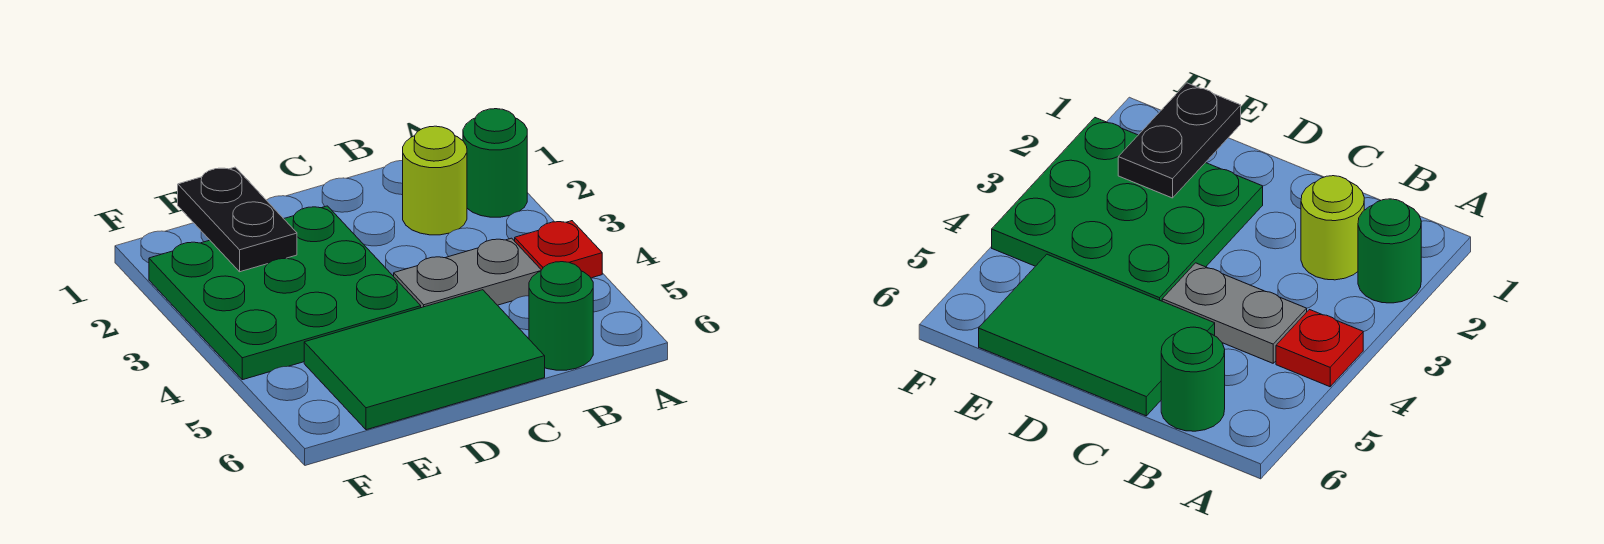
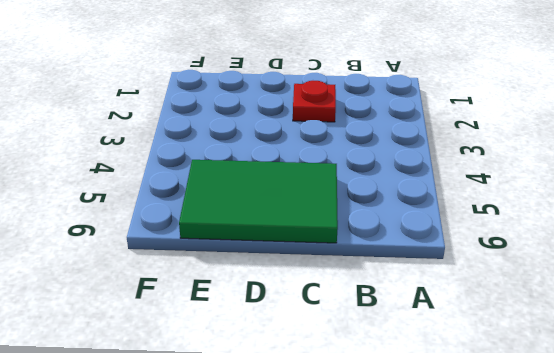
red plate C2 level 1 -> red plate A4 level 1
none -> green round brick A2 level 1
none -> lime round brick B2 level 1

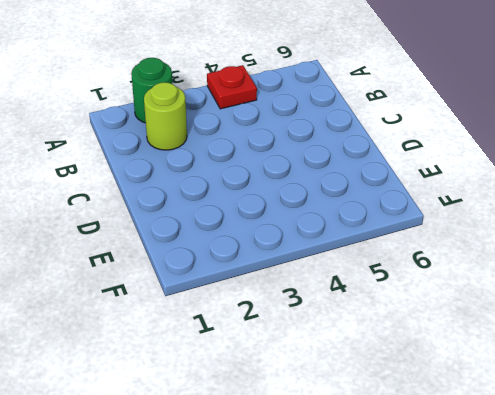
none -> grey plate B4:C4 level 1
none -> green round brick B6 level 1

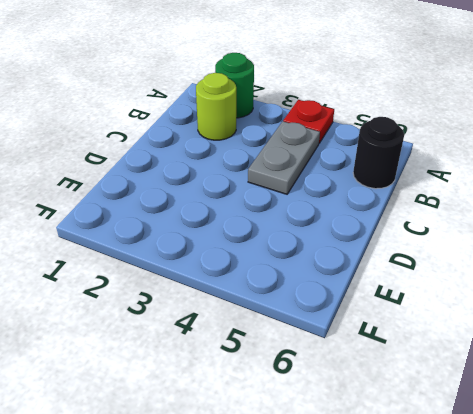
black round brick B6 level 1 -> green round brick B6 level 1
none -> green tile C5:E6 level 1
none -> green plate D2:F4 level 1

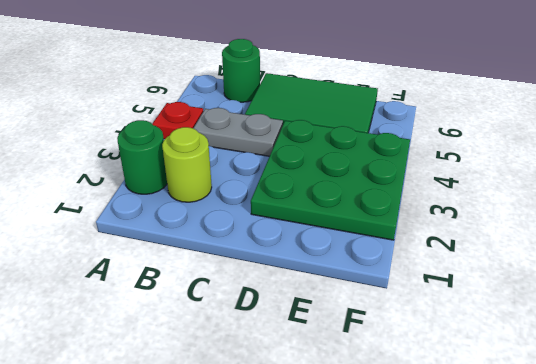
none -> black plate E1:E2 level 2

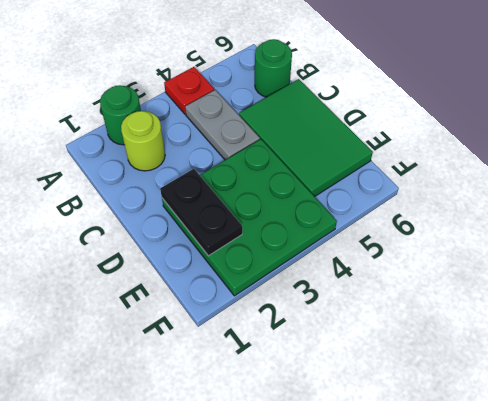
black plate D2:E2 level 2 -> black plate E1:E2 level 2

